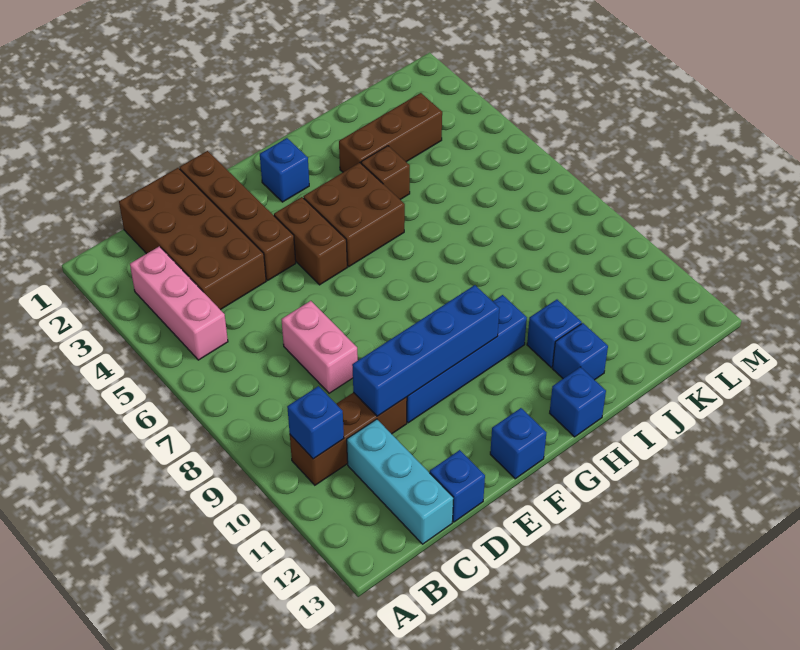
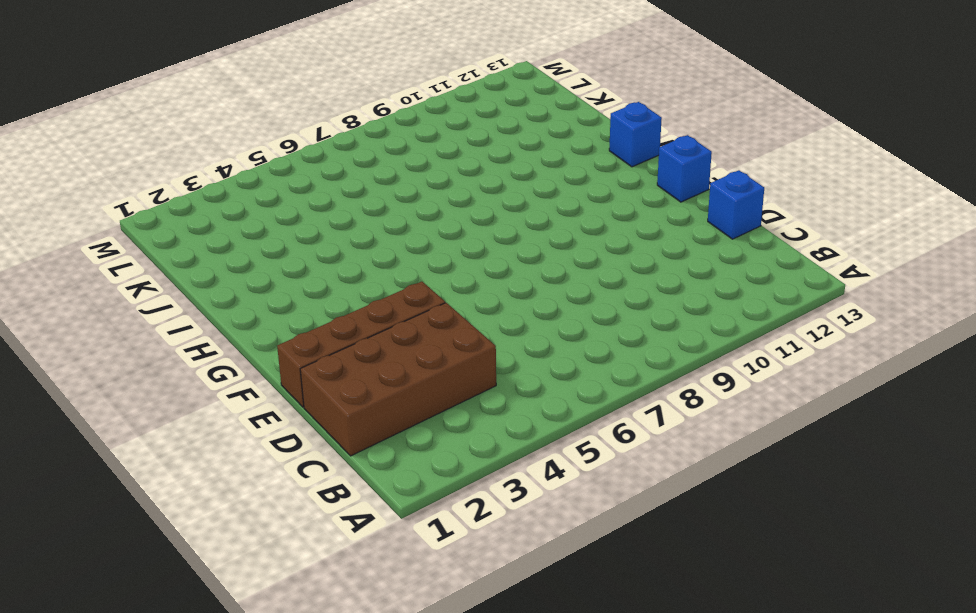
none -> pink brick B3:B5 level 1
none -> brown brick B10:D10 level 1
none -> cyan brick C11:C13 level 1

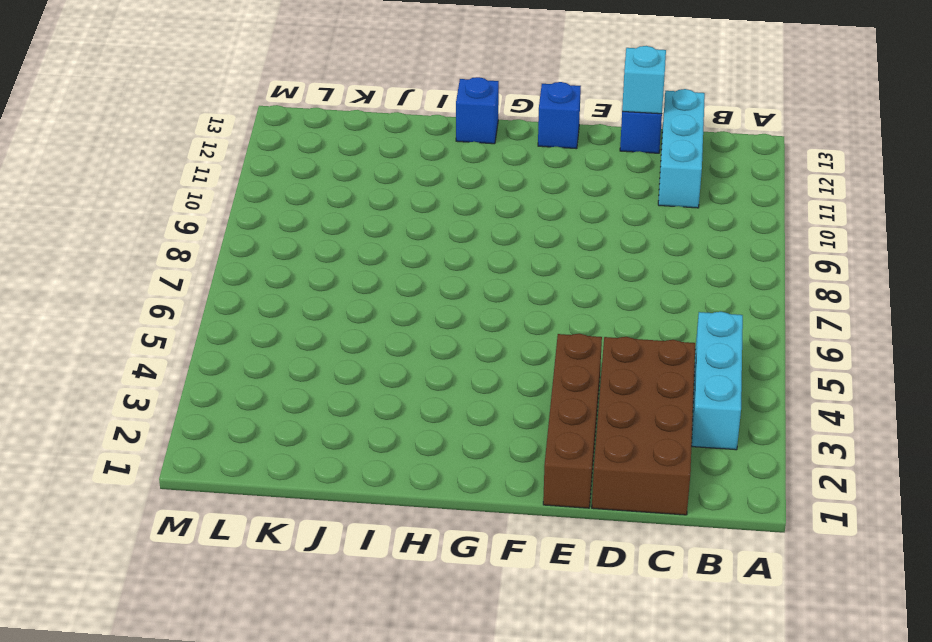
cyan brick B3:B5 level 1 -> pink brick B3:B5 level 1
cyan brick D13 level 2 -> none
none -> brown brick B10:D10 level 1
none -> pink brick D7:D8 level 1
none -> blue brick E10:H10 level 1

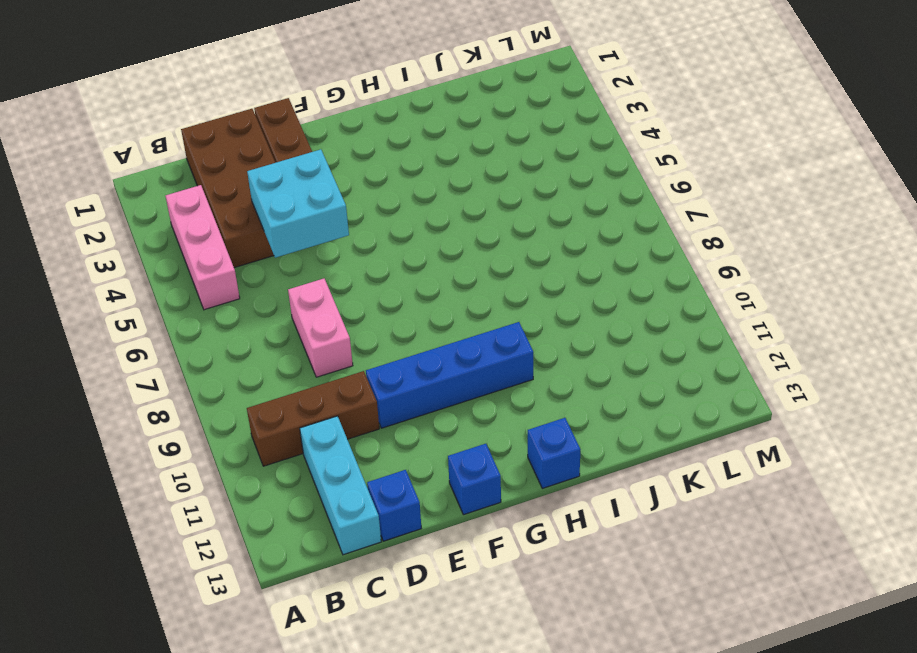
cyan brick D4:E5 level 2 -> none
none -> brown brick F4:F5 level 1
none -> blue brick G2 level 1
none -> brown brick G4:H5 level 1

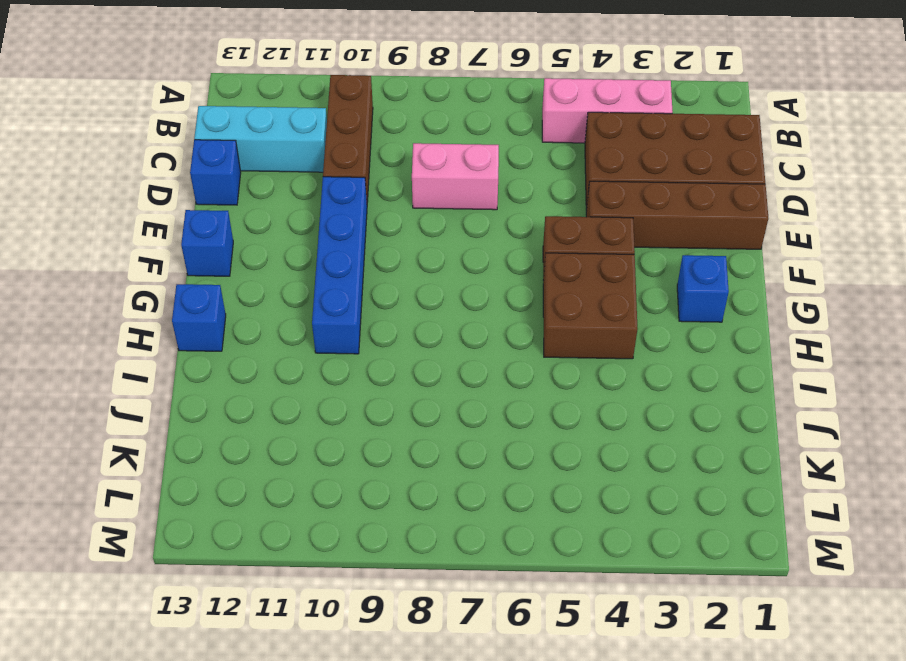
none -> brown brick I3:K3 level 1
none -> brown brick I4 level 1
none -> blue brick I11 level 1

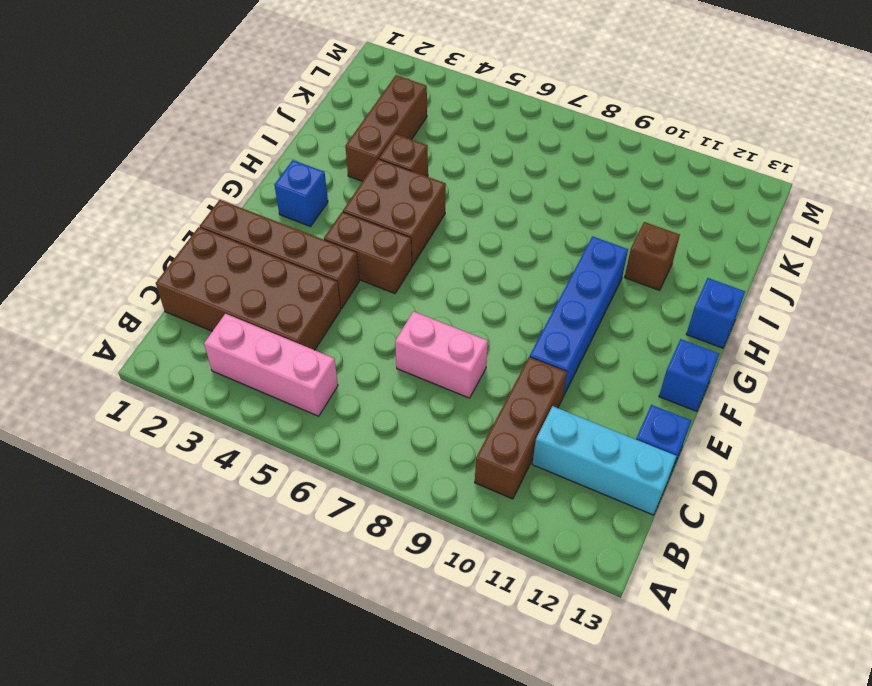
brown brick I11 level 1 -> blue brick I11 level 1
none -> blue brick I12 level 1
none -> blue brick B10 level 2
none -> blue brick D10:G10 level 2

